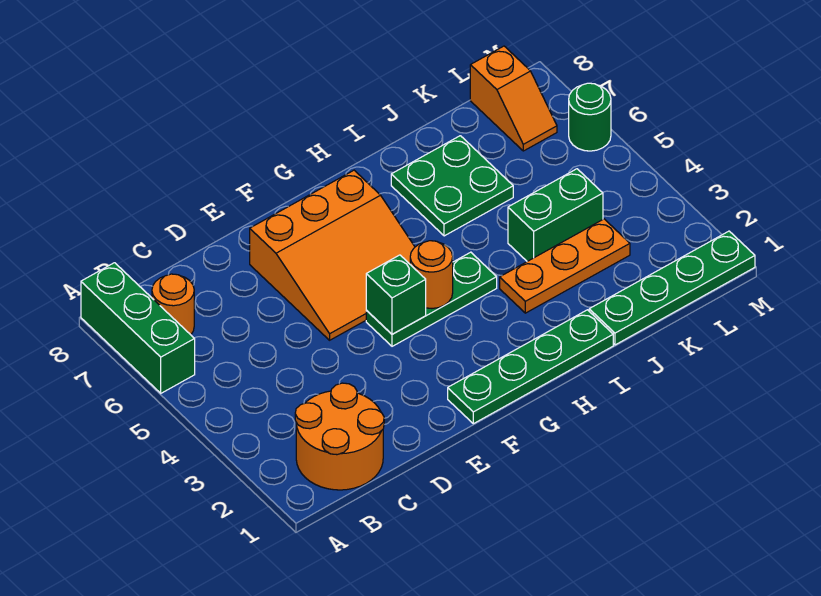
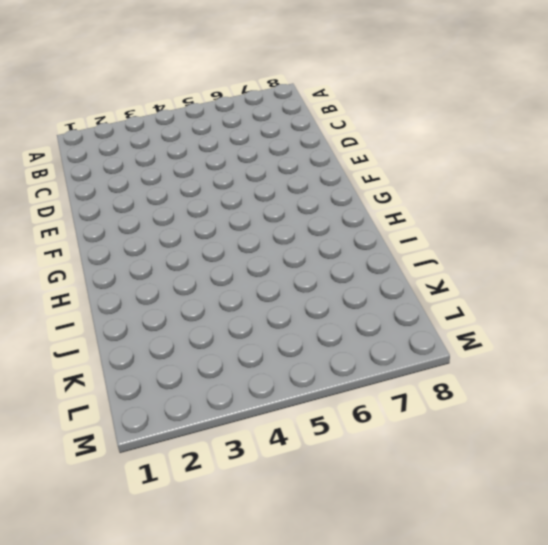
none -> green brick A6:A8 level 1
none -> orange round brick B1:C2 level 1
none -> orange round brick B7 level 1

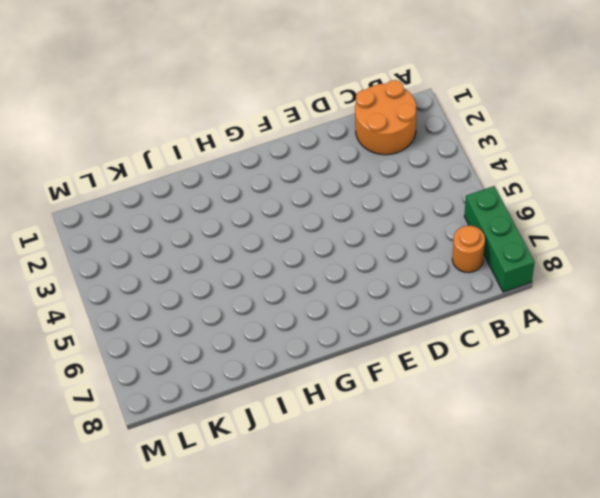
none -> orange slope E5:G7 level 1 top 7
none -> green plate F1:I1 level 1
none -> green plate F4:H4 level 1

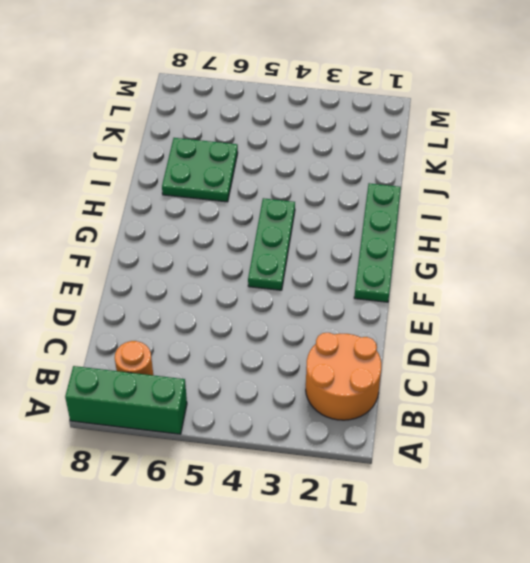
none -> orange slope E5:G7 level 1 top 7
none -> orange plate I3:K3 level 1
none -> green plate J1:M1 level 1

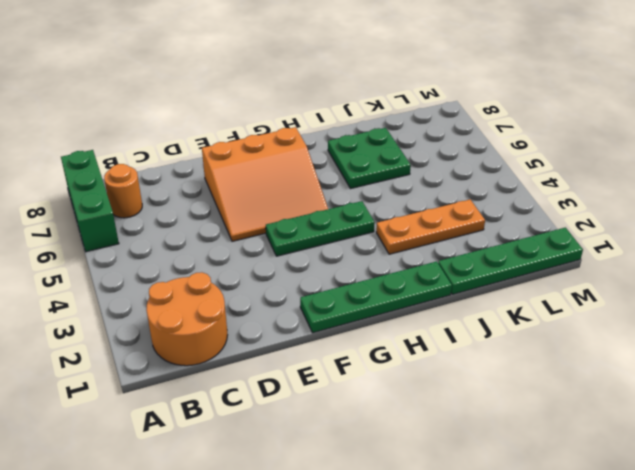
none -> green brick J4:K4 level 1
none -> orange slope L7:L8 level 1 top 8
none -> green round brick M6 level 1

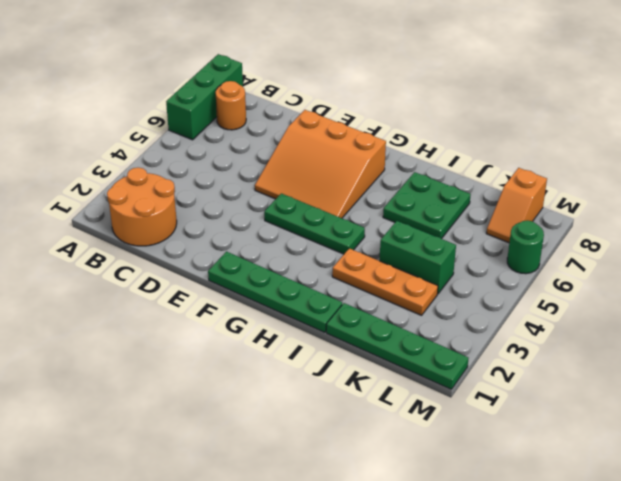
none -> green brick F4 level 2
none -> orange round brick G4 level 2

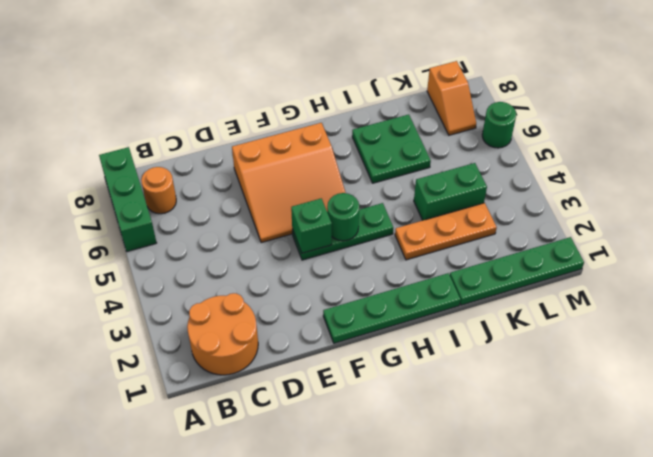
green round brick G4 level 2 -> orange round brick G4 level 2

